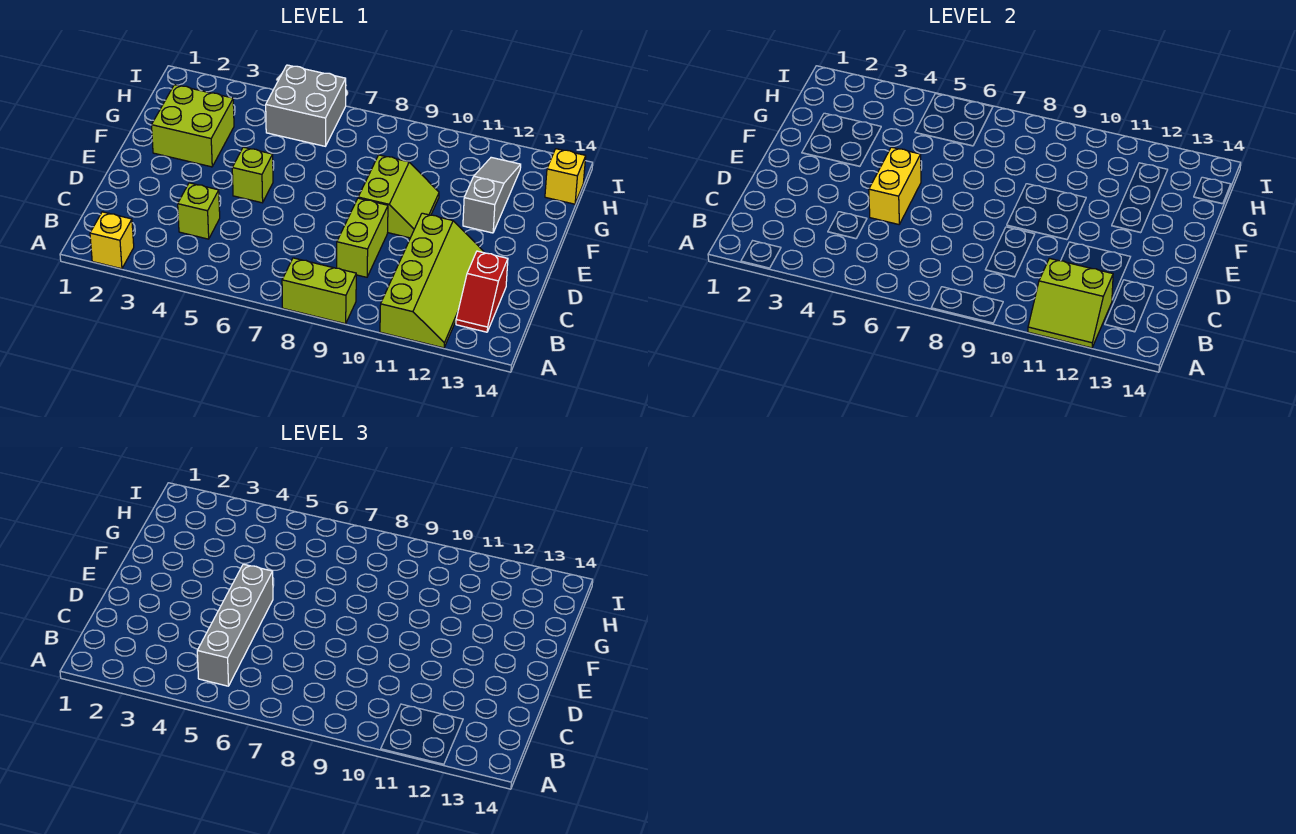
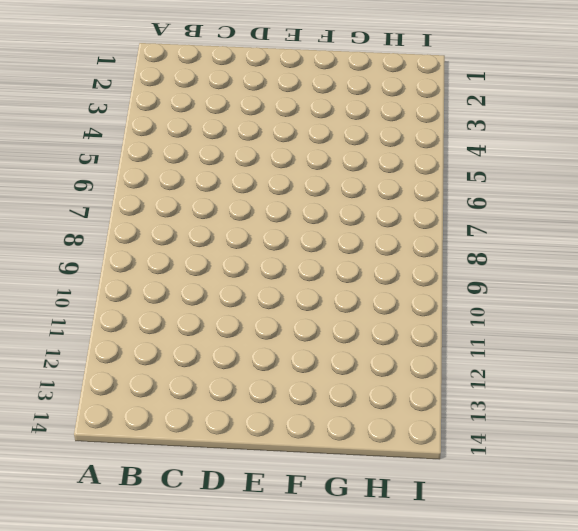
none -> yellow brick A2 level 1
none -> lime brick A8:A9 level 1
none -> lime slope A11:D12 level 1 top 11

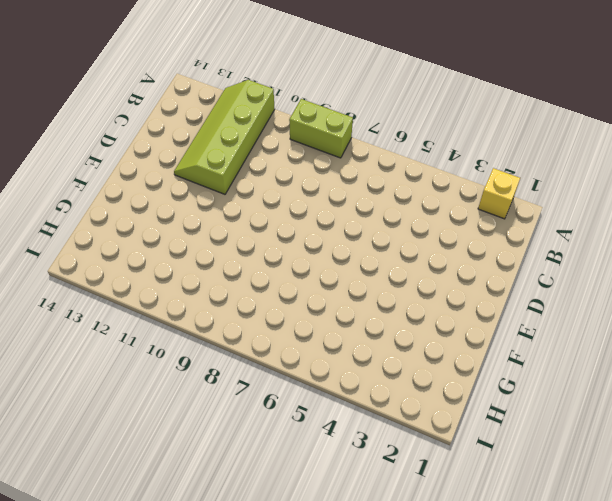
none -> red slope B13:C13 level 1 top C
none -> lime brick C4 level 1
none -> lime brick C9:D9 level 1

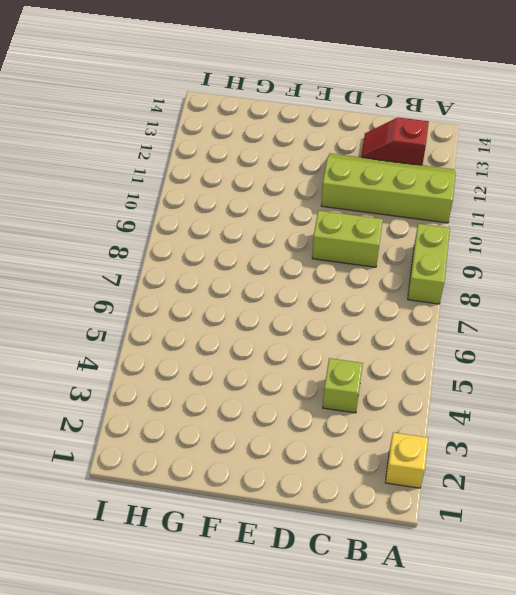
red slope B13:C13 level 1 top B -> red slope B13:C13 level 1 top C
none -> lime brick E5 level 1
none -> lime slope E9:F10 level 1 top 9
none -> lime brick F2:G3 level 1

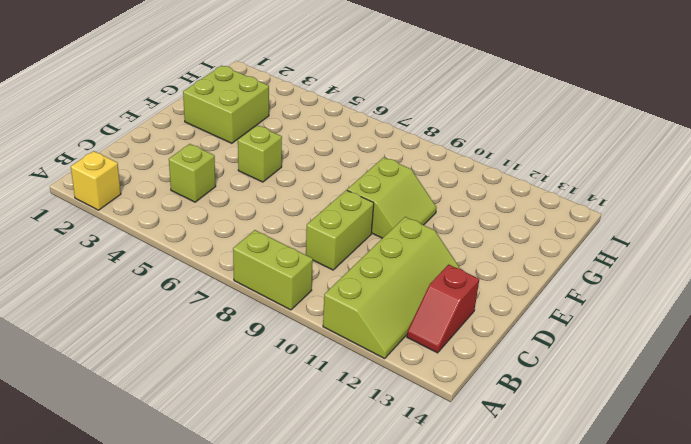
none -> grey slope F12:H12 level 1 top F
none -> grey brick H5:I6 level 1
none -> yellow brick H14 level 1

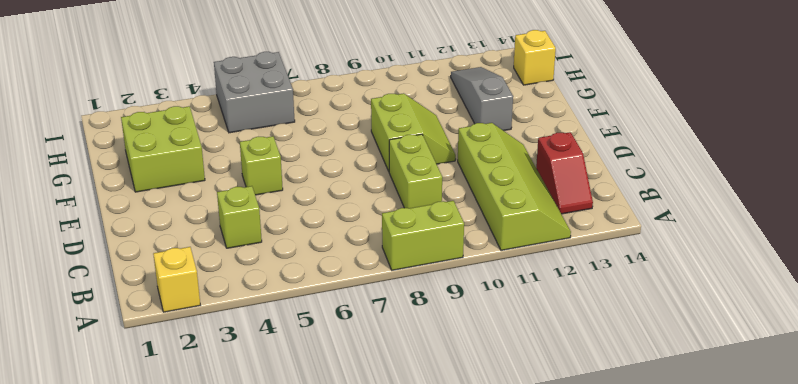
none -> lime slope A11:B12 level 2 top B
none -> yellow brick D5:E5 level 2
none -> grey brick B5:E5 level 3

